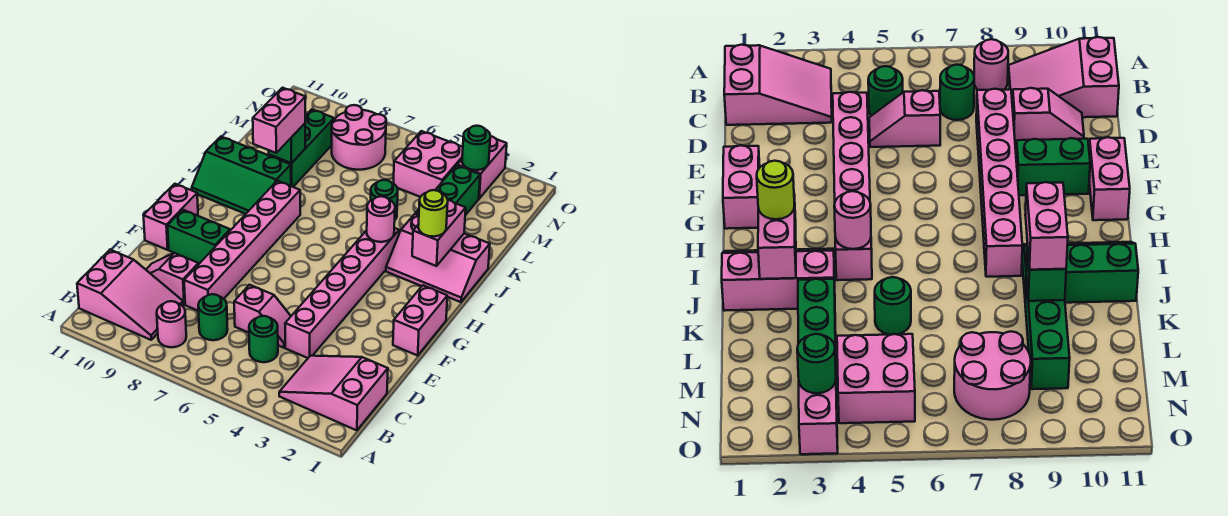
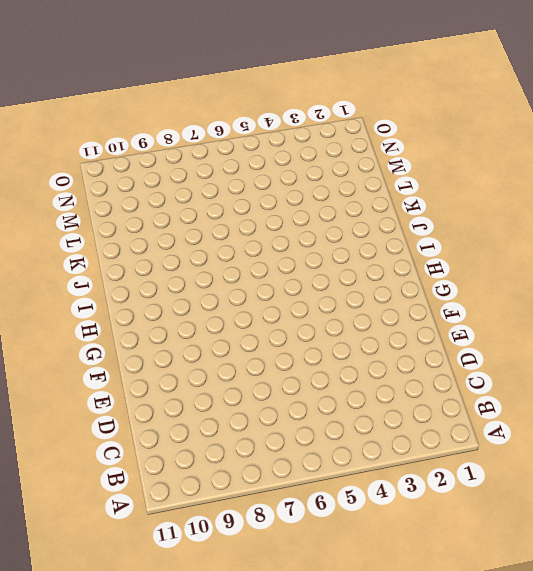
none -> pink slope B1:C3 level 1 top 1
none -> pink round brick B8 level 1
none -> pink slope B9:C11 level 1 top 11

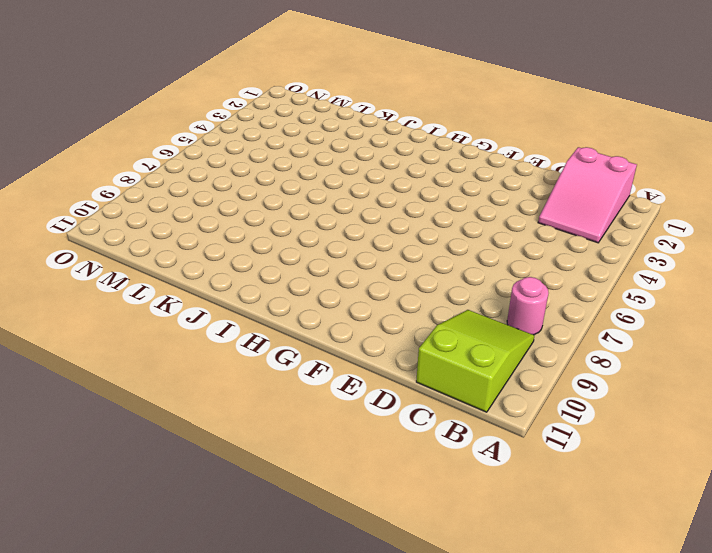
lime slope B9:C11 level 1 top 11 -> pink slope B9:C11 level 1 top 11
none -> green round brick C5 level 1
none -> green round brick C7 level 1
none -> pink brick D4:I4 level 1

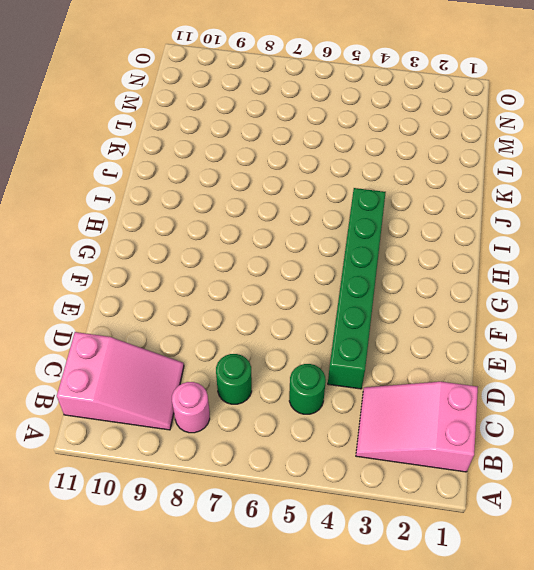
green brick D4:I4 level 1 -> pink brick D4:I4 level 1
none -> pink slope D5:D6 level 1 top 6
none -> pink brick D8:I8 level 1
none -> pink slope D9:D10 level 1 top 9

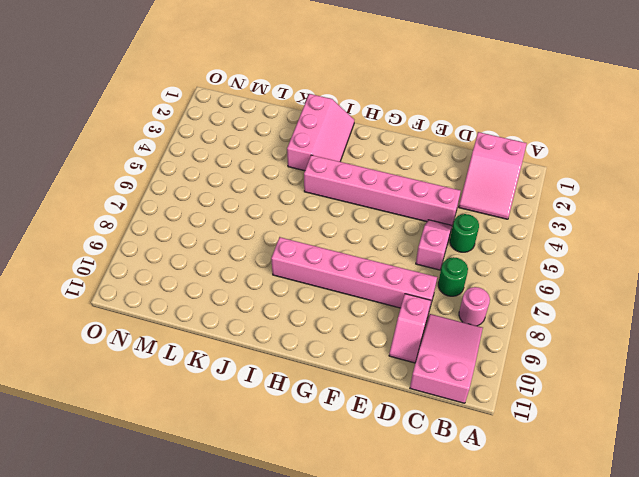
none -> pink brick F1:G1 level 1
none -> green brick F9:F10 level 1
none -> pink brick F11:G11 level 1

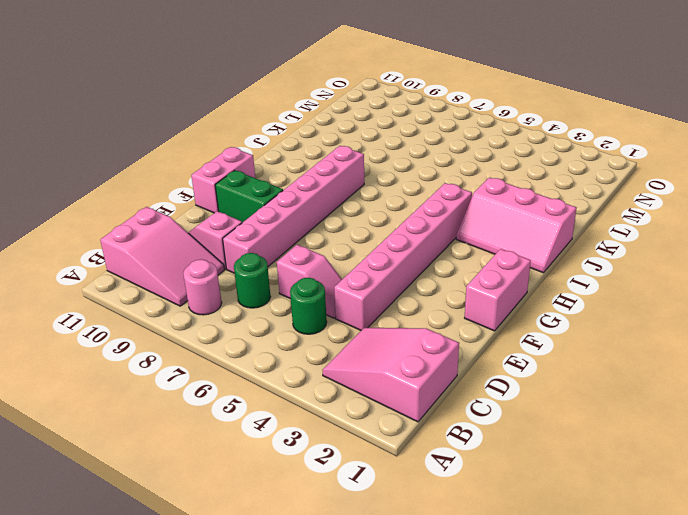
none -> green slope I9:J11 level 1 top J
none -> green brick K3:M3 level 1
none -> green round brick K5 level 1

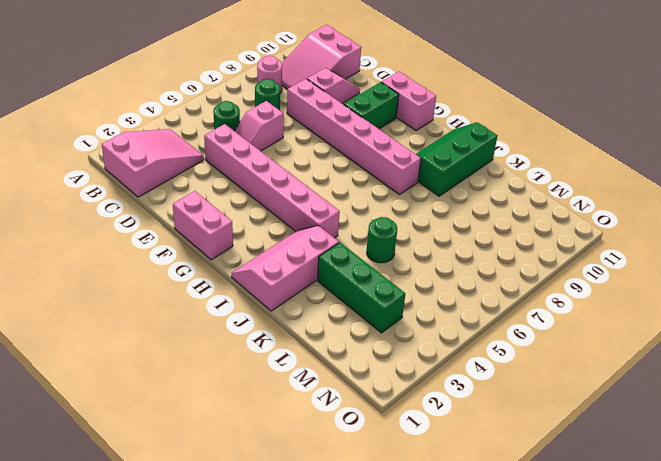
none -> green brick K9:M9 level 1
none -> pink brick M4:N5 level 1
none -> pink round brick M7:N8 level 1

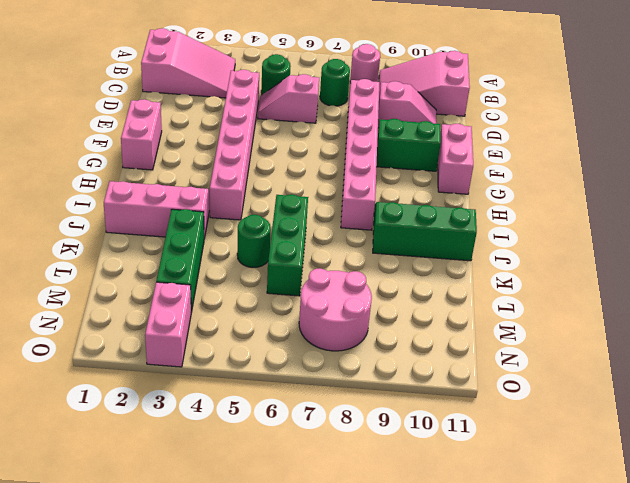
green brick J6:L6 level 1 -> green brick K9:M9 level 1
none -> pink brick M4:N5 level 1
none -> pink brick I2:J2 level 2
none -> pink round brick I4 level 2

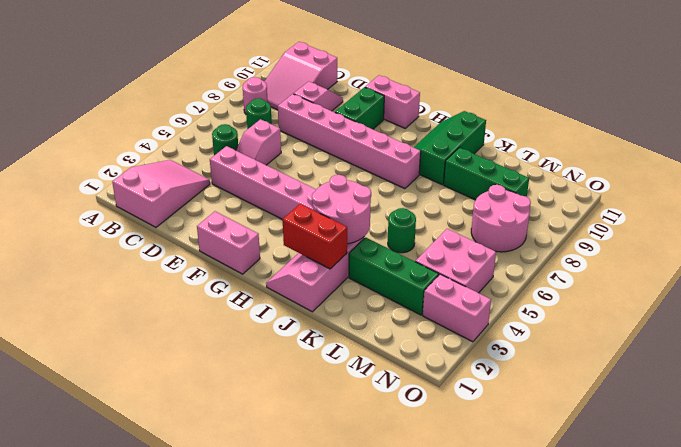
red brick I2:J2 level 2 -> pink brick I2:J2 level 2
pink round brick I3:J4 level 2 -> pink round brick I4 level 2
none -> green brick K9 level 2
none -> green round brick N3 level 2
none -> lime round brick I2 level 3

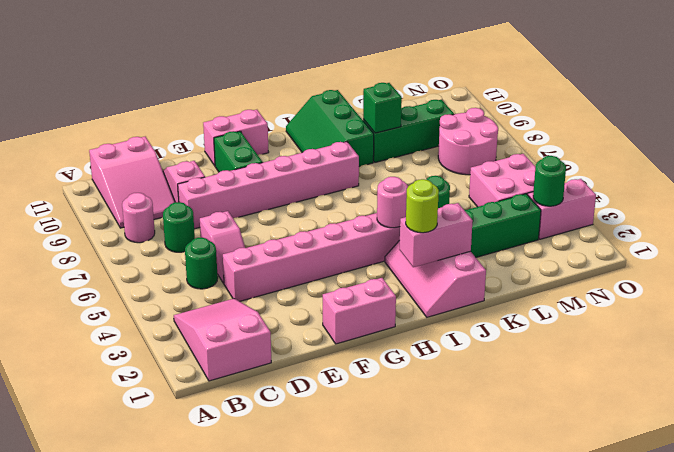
none -> pink brick J9:K9 level 3

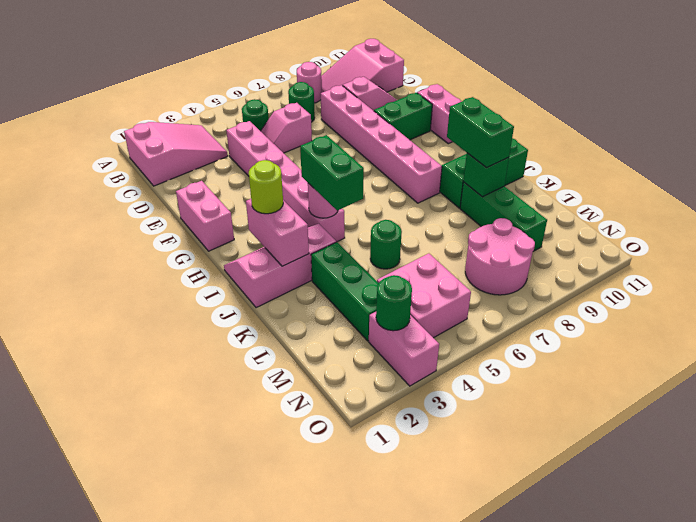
green brick I4:J4 level 3 -> none
green brick J9:K9 level 3 -> pink brick J9:K9 level 3

